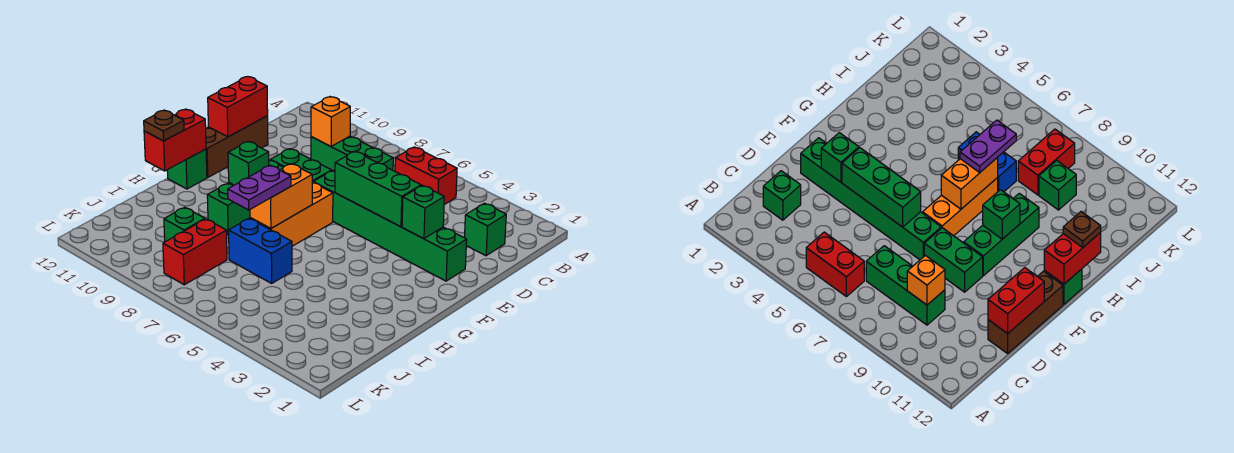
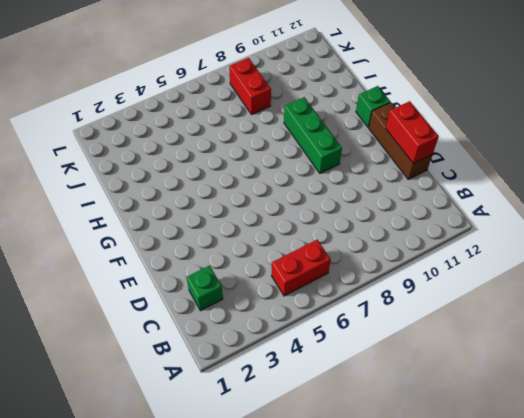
none -> green brick C7:C9 level 1
none -> green brick E2:E7 level 1
none -> green brick E8:E9 level 1

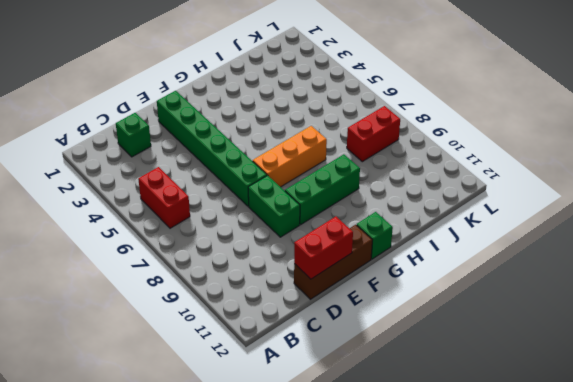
none -> green brick C7:C9 level 1
none -> blue brick I6:I7 level 1
none -> green brick J9 level 1

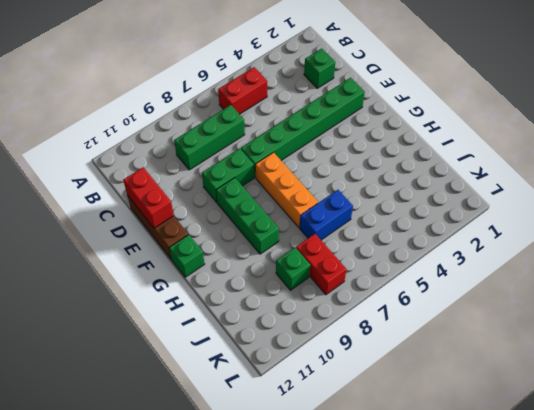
none -> orange brick C9 level 2
none -> green brick E3 level 2
none -> green brick E4:E6 level 2

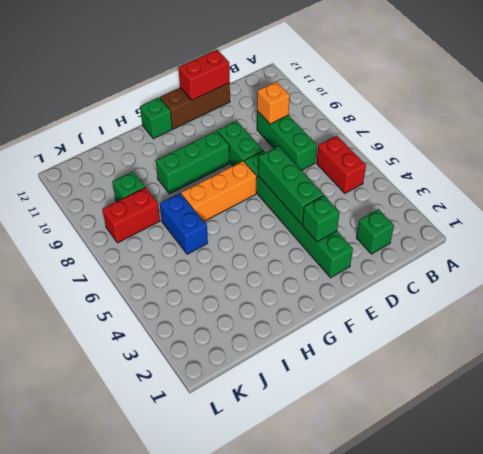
none -> orange brick G7:H7 level 2
none -> green brick G9 level 2
none -> red brick G12:H12 level 2

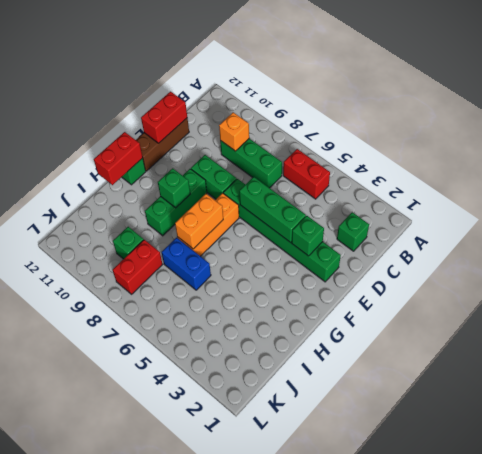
none -> purple plate H7:I7 level 3
none -> brown plate H12 level 3

